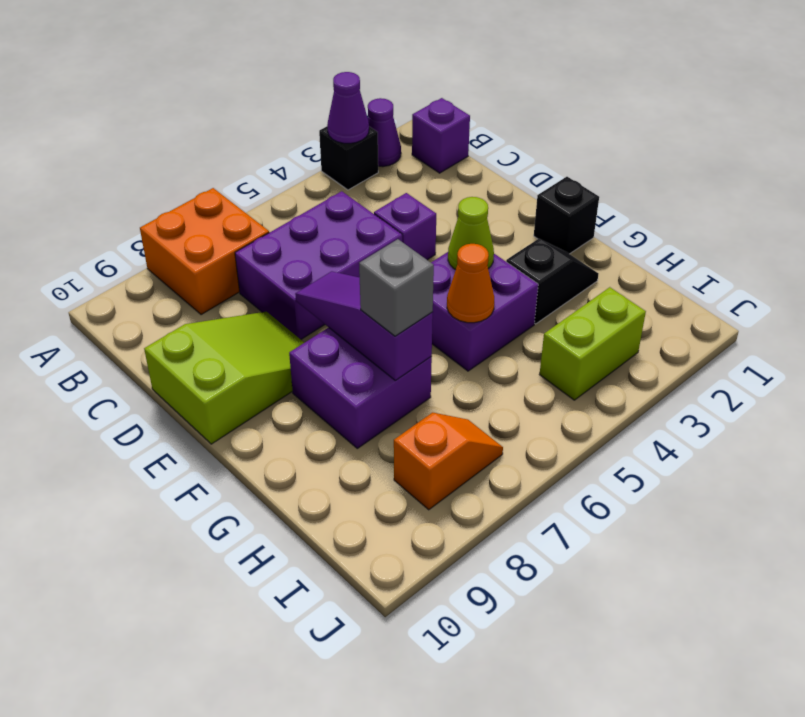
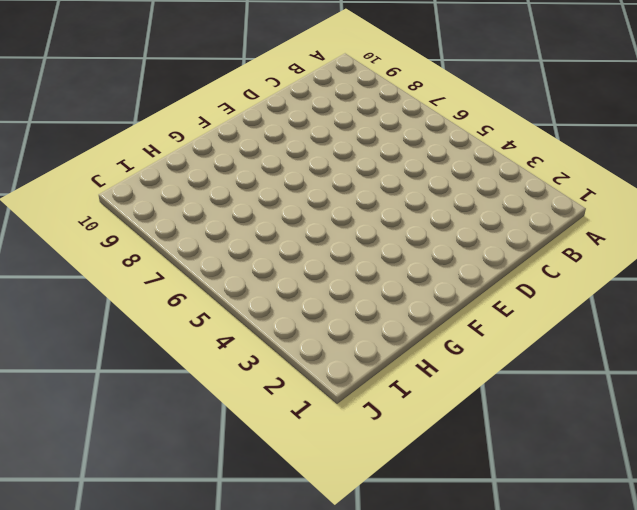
none -> purple cone A2 level 1
none -> black brick A3 level 1
none -> orange brick A7:B8 level 1

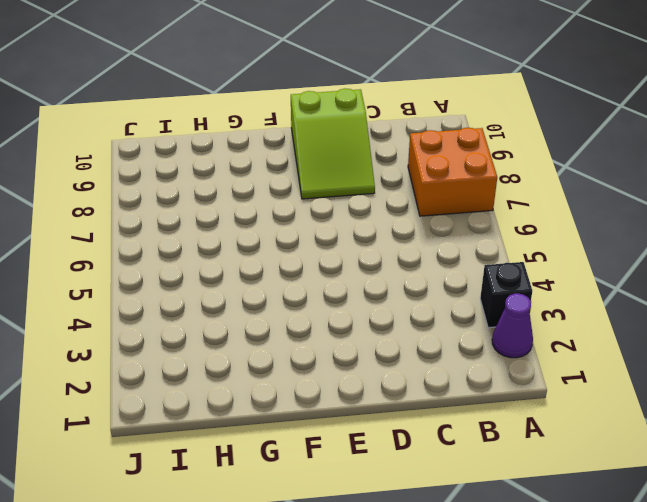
none -> purple brick B1 level 1
none -> purple brick C5:D7 level 1
none -> purple brick D4 level 1

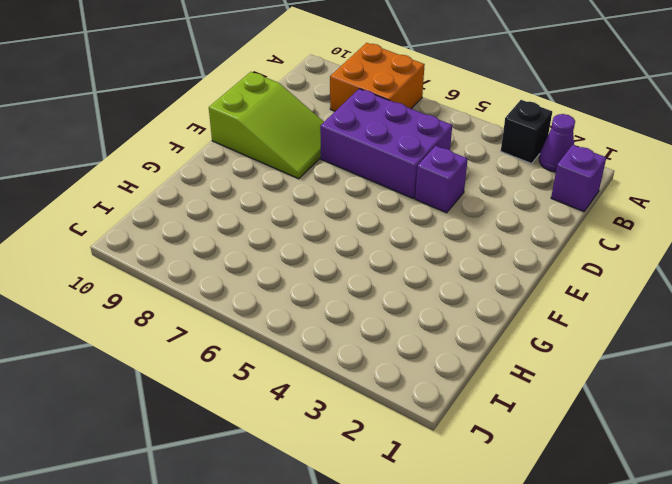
none -> black brick F1 level 1
none -> purple brick F4:G5 level 1
none -> purple brick F7:G8 level 1

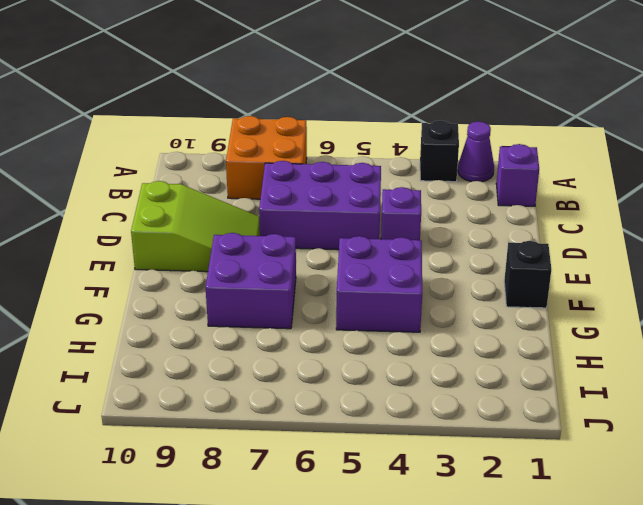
none -> black slope G2:G3 level 1 top 3
none -> lime brick I3:I4 level 1
none -> orange slope I7:I8 level 1 top 8

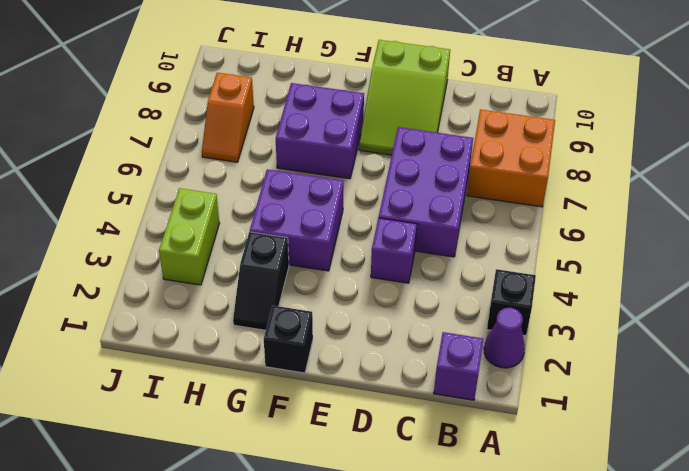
none -> purple cone A3 level 2
none -> purple slope E7:G7 level 2 top G
none -> lime cone F4 level 2

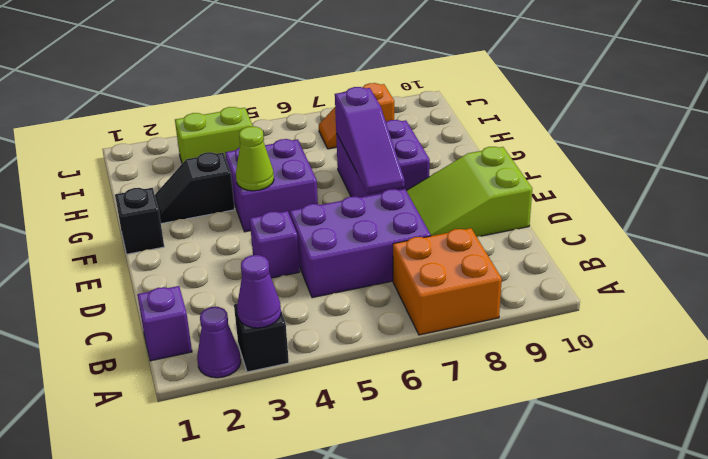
none -> orange cone G5 level 2
none -> grey brick G7 level 3

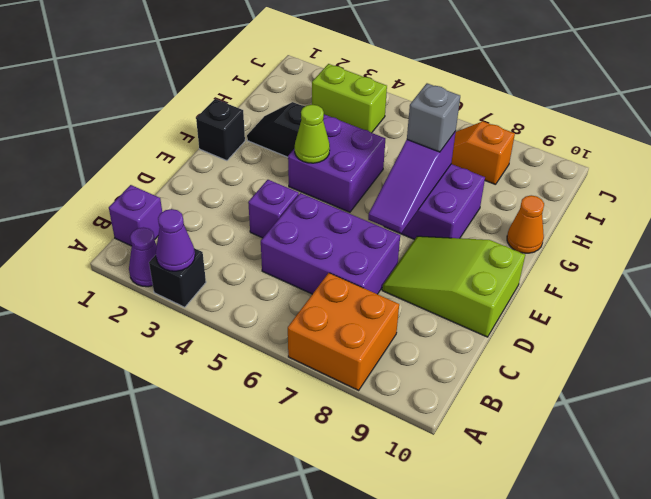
orange cone G10 level 1 -> orange cone G5 level 2

